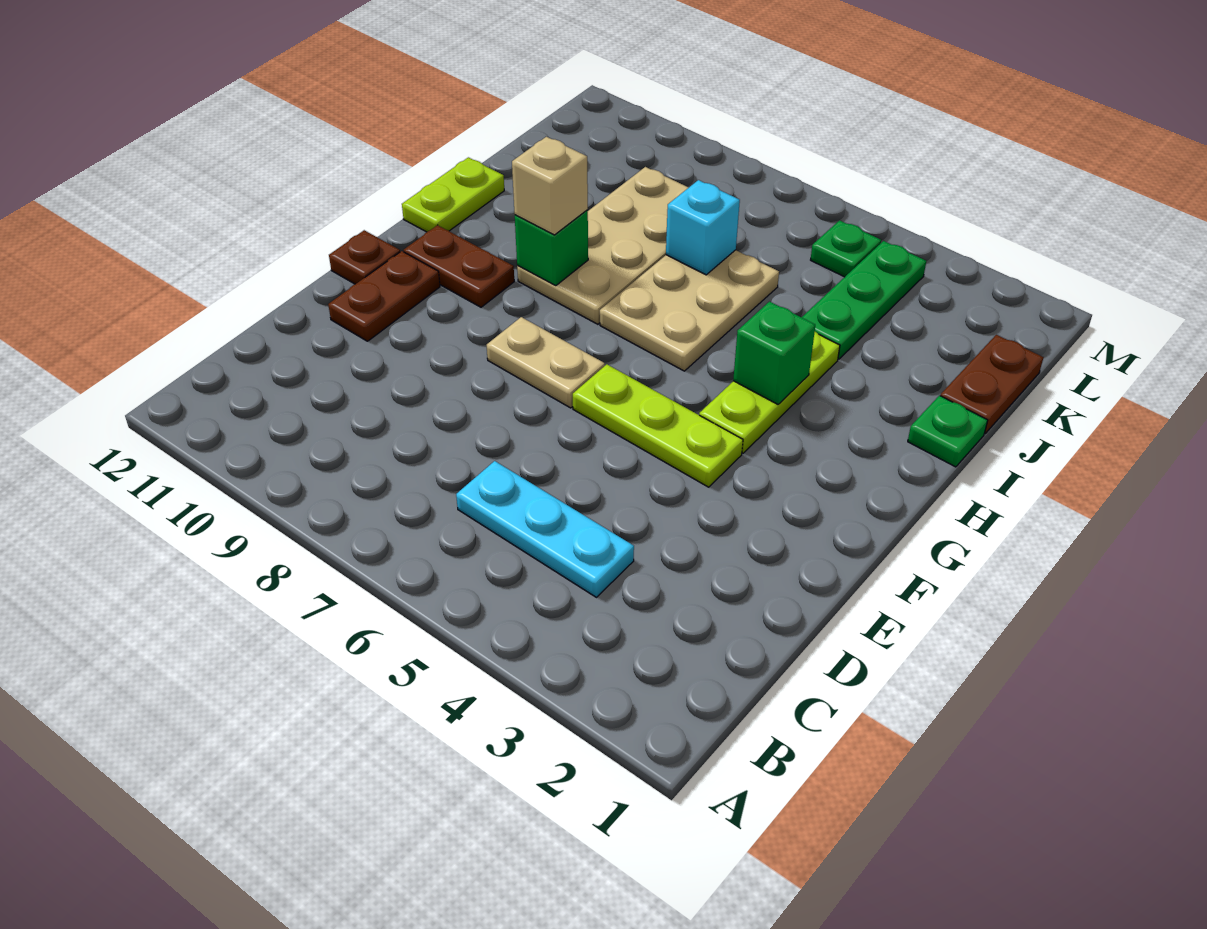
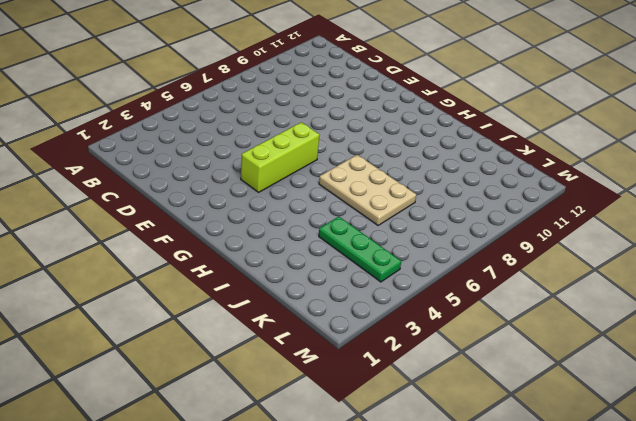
lime brick F4:F6 level 1 -> lime plate F4:F6 level 1
none -> cyan plate C4:C6 level 1
none -> brown plate E11:F11 level 1
none -> tan plate F7:F8 level 1

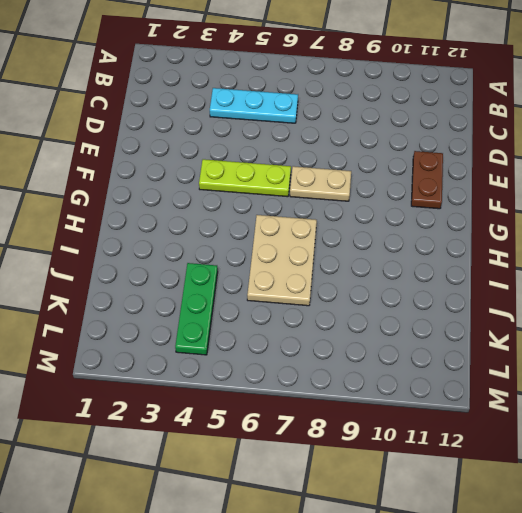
none -> brown plate F12 level 1
none -> lime plate G4:I4 level 1
none -> brown plate G10:G11 level 1

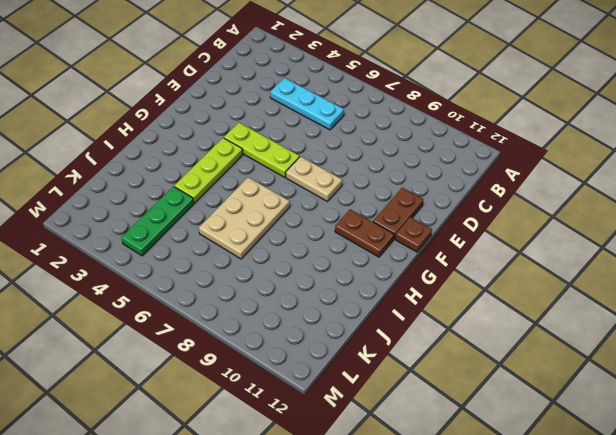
none -> tan plate H8:K9 level 1
none -> lime plate H12:I12 level 1
none -> green plate I1 level 1

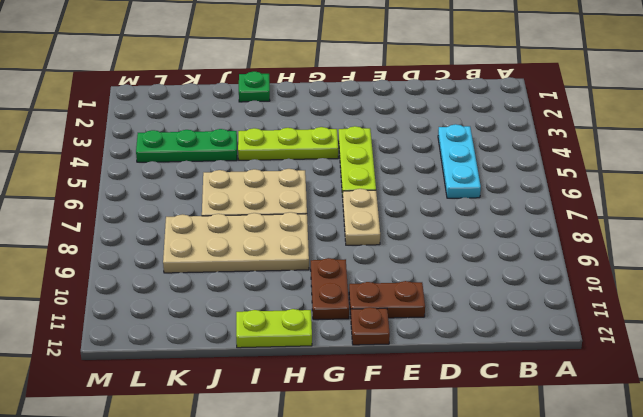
none -> brown plate J1:K1 level 1
none -> green plate L5 level 1
none -> green brick H4 level 2

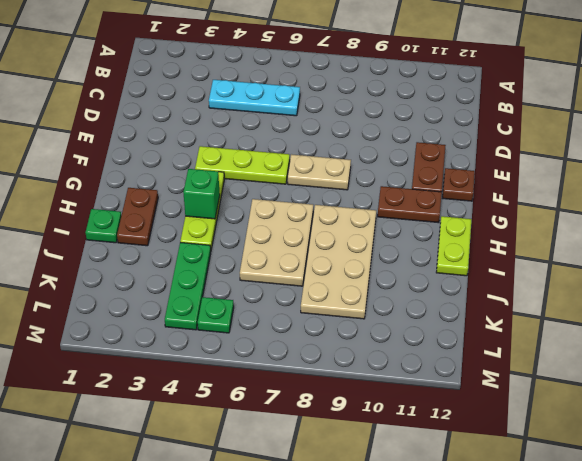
brown plate H2:I2 level 1 -> brown plate J1:K1 level 1
none -> green brick H9 level 2
none -> cyan brick J7 level 2
none -> tan brick H9 level 3

